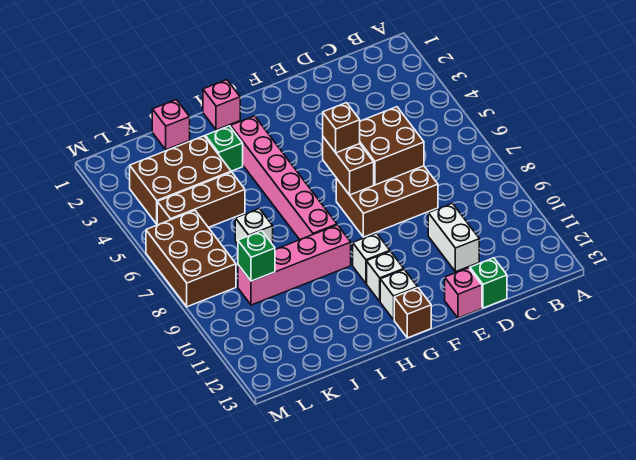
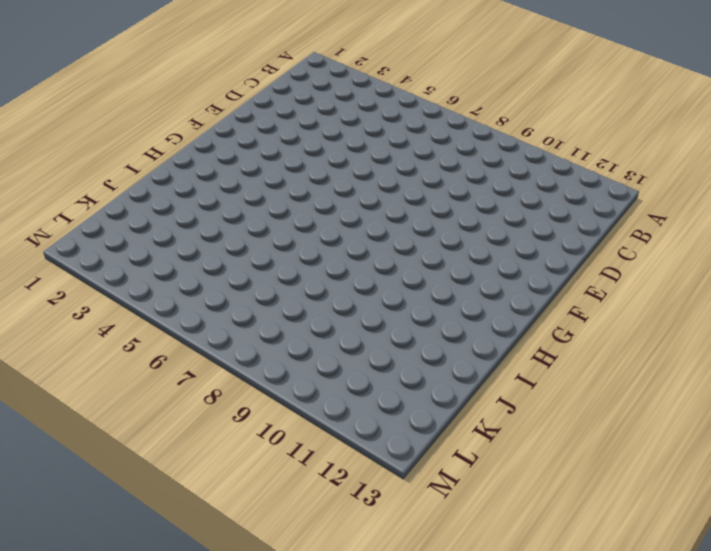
none -> brown brick D7:F8 level 1
none -> white brick D10:D11 level 1
none -> green brick D13 level 1

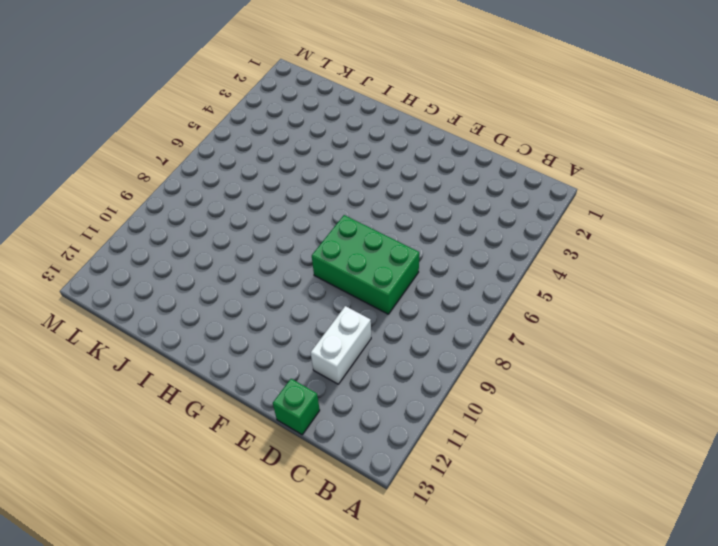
green brick D7:F8 level 1 -> brown brick D7:F8 level 1
none -> pink brick E13 level 1
none -> white brick G10 level 1
none -> white brick G11 level 1

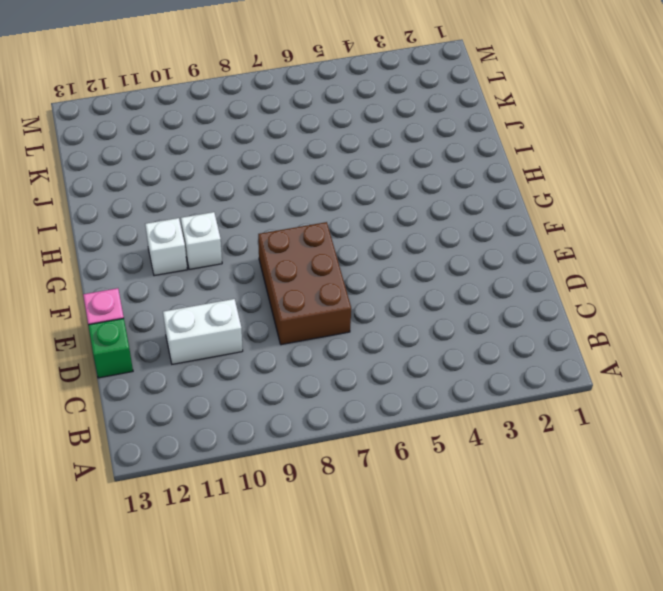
none -> white brick G12 level 1
none -> brown brick G13 level 1
none -> pink brick H1 level 1

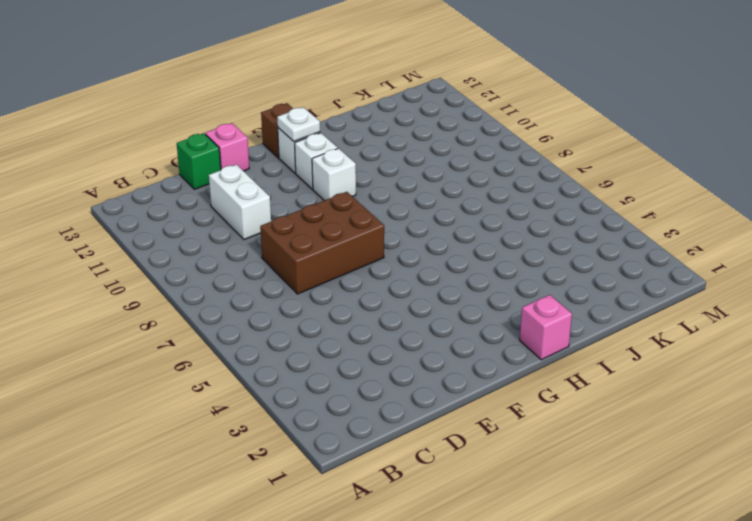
white plate G12 level 2 -> none
none -> pink brick H3:H8 level 1
none -> pink brick H9:K9 level 1
none -> green brick I3 level 1

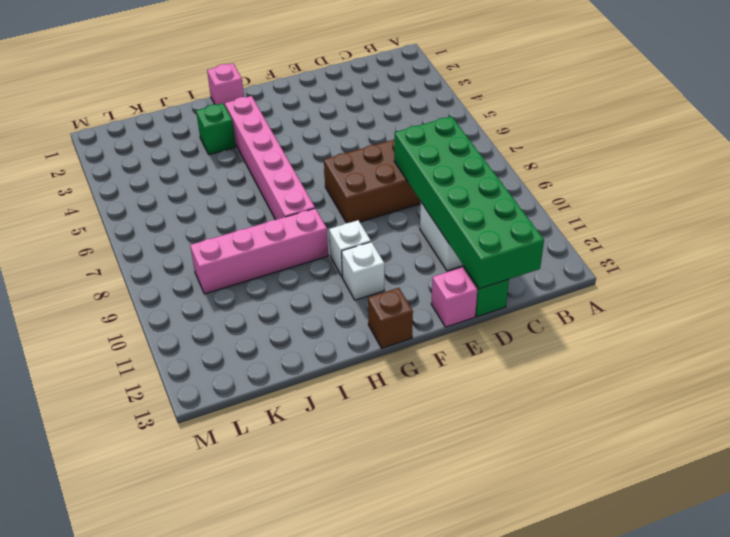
green brick C8:D13 level 2 -> none
none -> white brick G12 level 1
none -> pink brick J1 level 1
none -> brown brick J3:L4 level 1

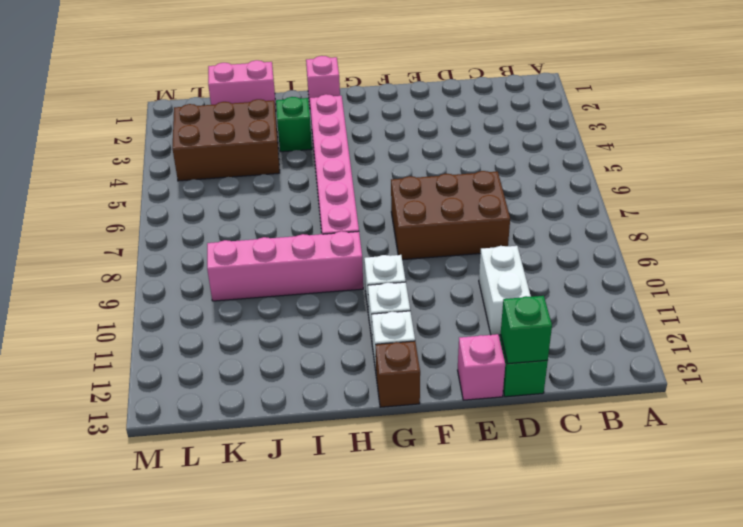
green brick D13 level 2 -> green brick K9 level 2
pink brick J1:K1 level 1 -> pink brick J1 level 1
none -> brown brick J5:L5 level 1
none -> white brick J7 level 1
none -> brown brick L6:M8 level 1

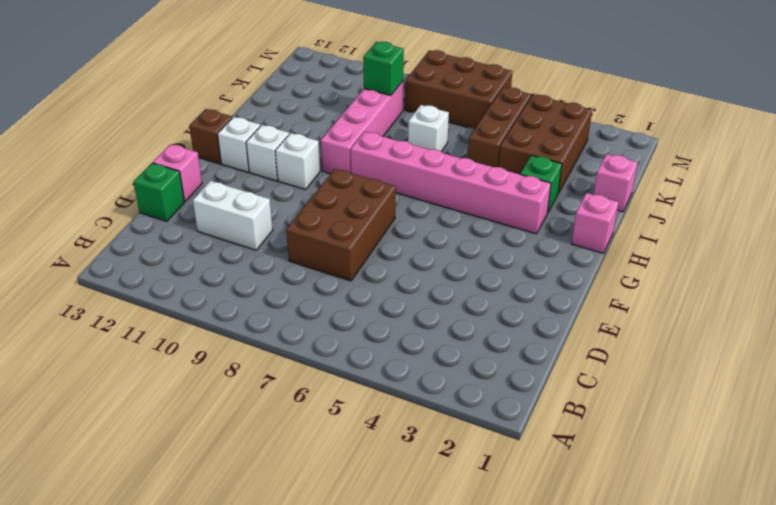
none -> brown brick D6:E7 level 2
none -> brown brick F6:F7 level 2
none -> brown brick F6 level 3

